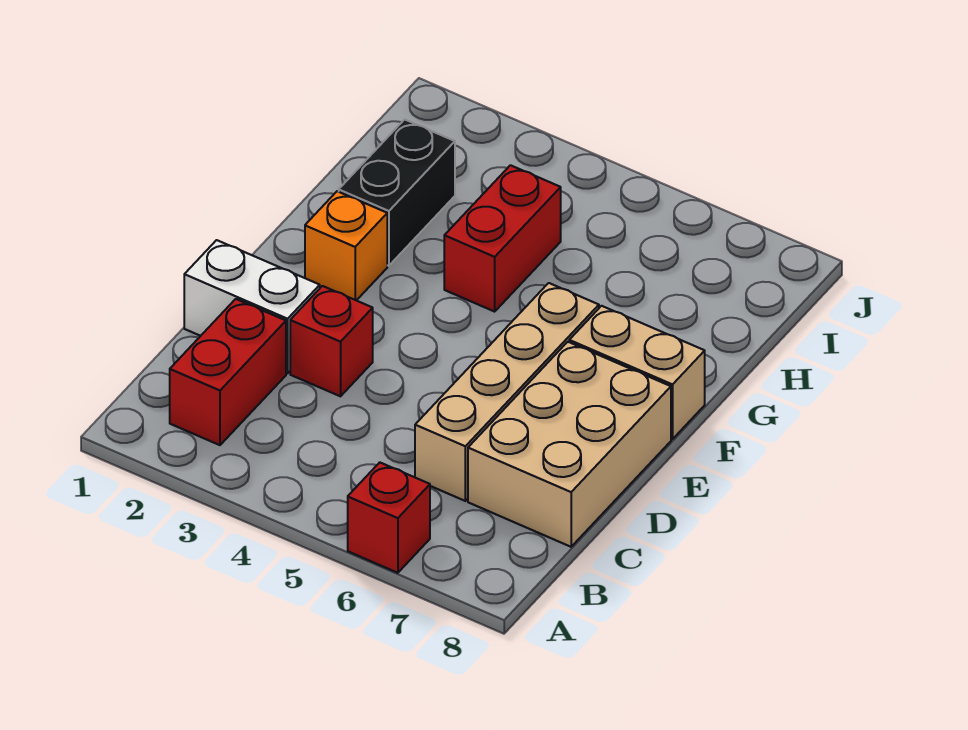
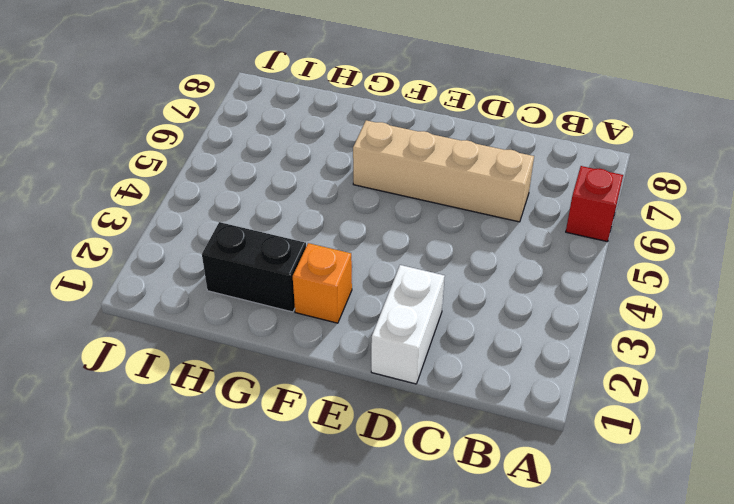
none -> red brick B2:C2 level 1
none -> tan brick C7:E8 level 1

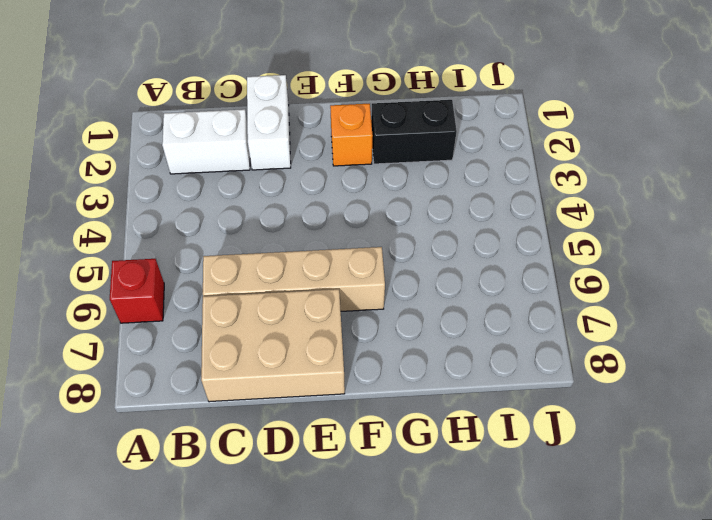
white brick B2:C2 level 1 -> red brick B2:C2 level 1
none -> red brick D3 level 1
none -> tan brick F7:F8 level 1

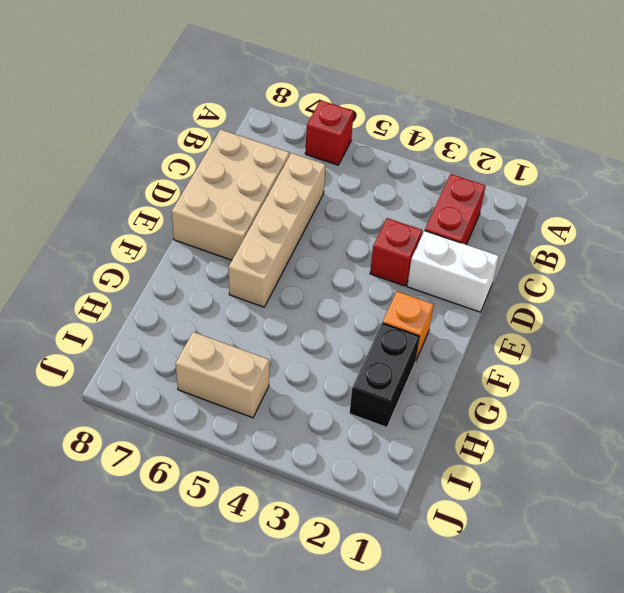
tan brick I5:I6 level 1 -> tan brick F7:F8 level 1
none -> red brick G4:H4 level 1

